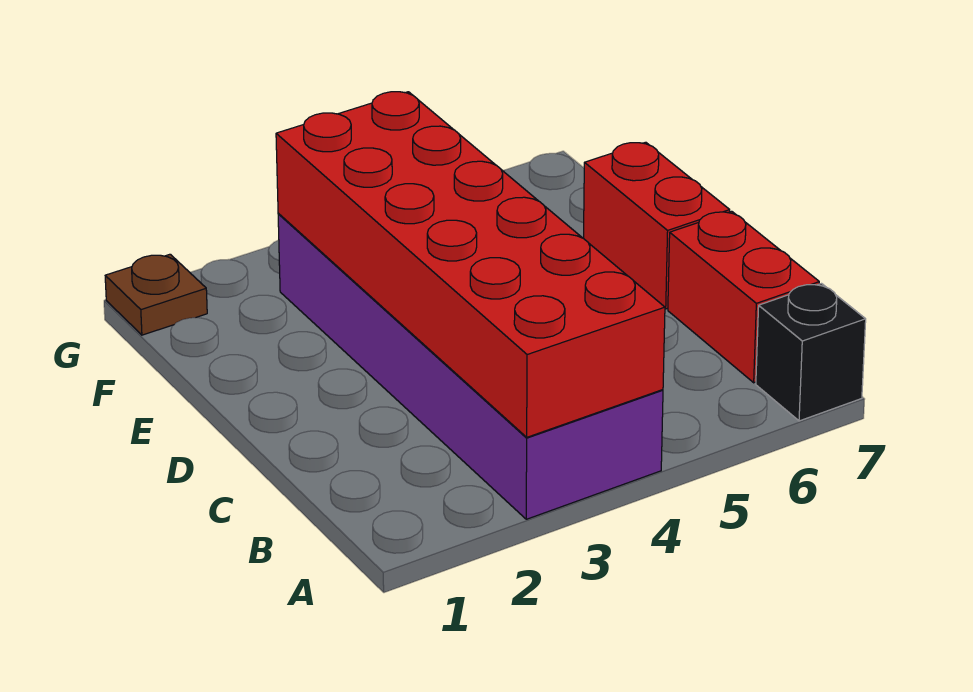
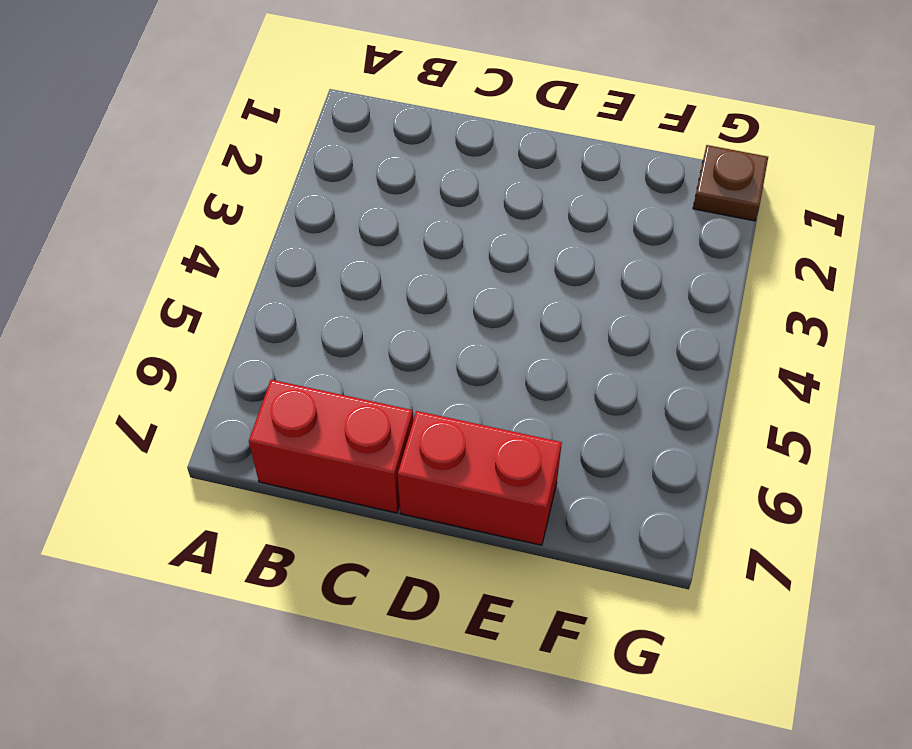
none -> purple brick A3:F4 level 1
none -> black brick A7 level 1

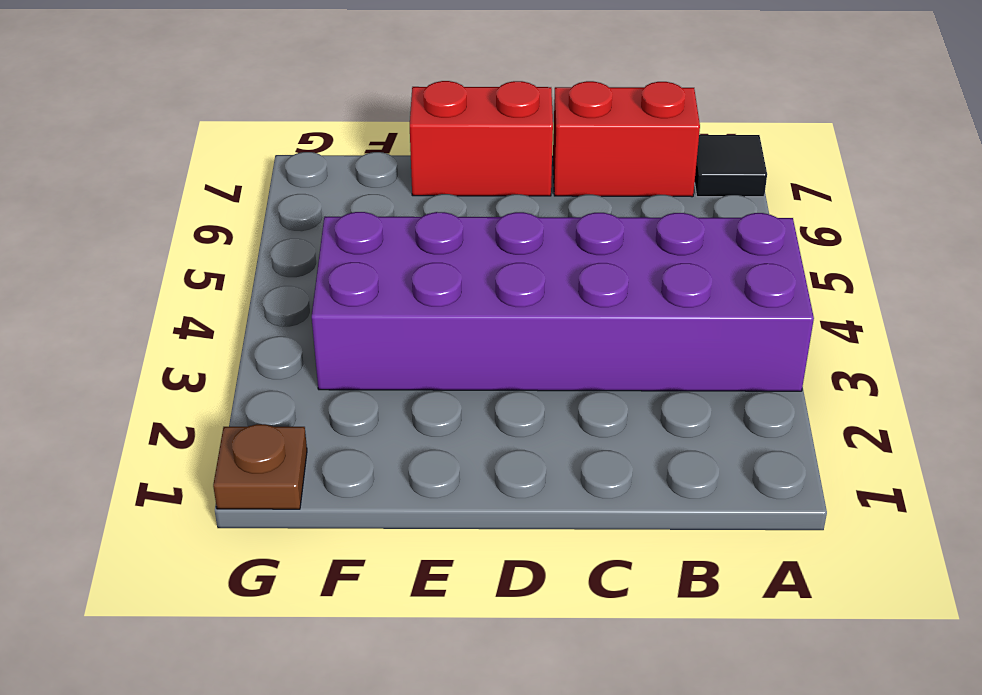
black tile A7 level 1 -> black brick A7 level 1
none -> red brick A3:F4 level 2

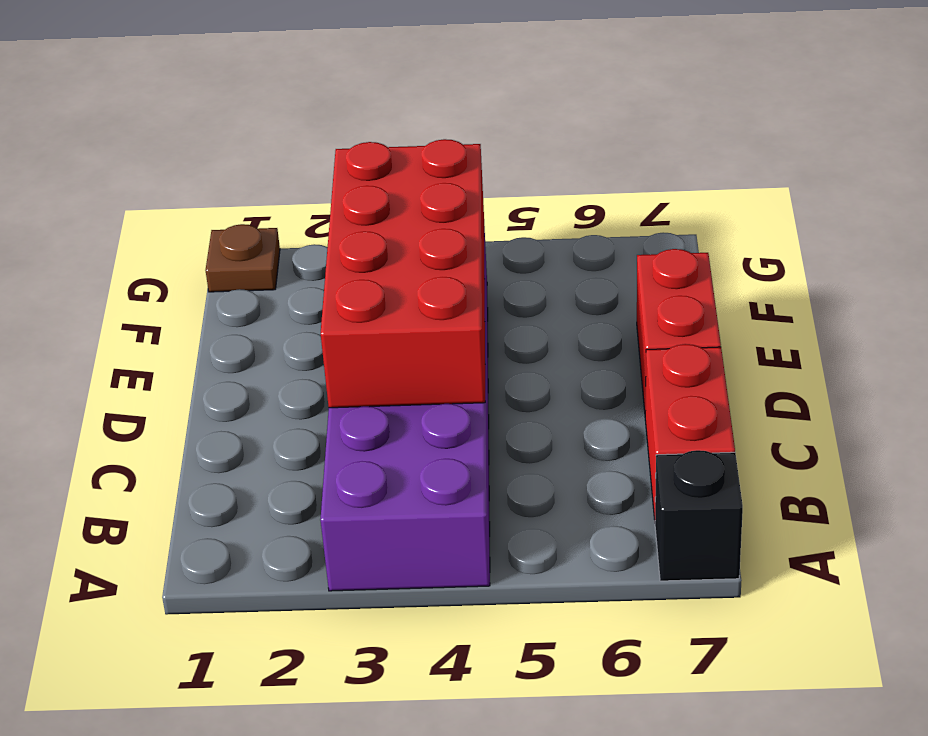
red brick C3:F4 level 2 -> red brick A3:F4 level 2

